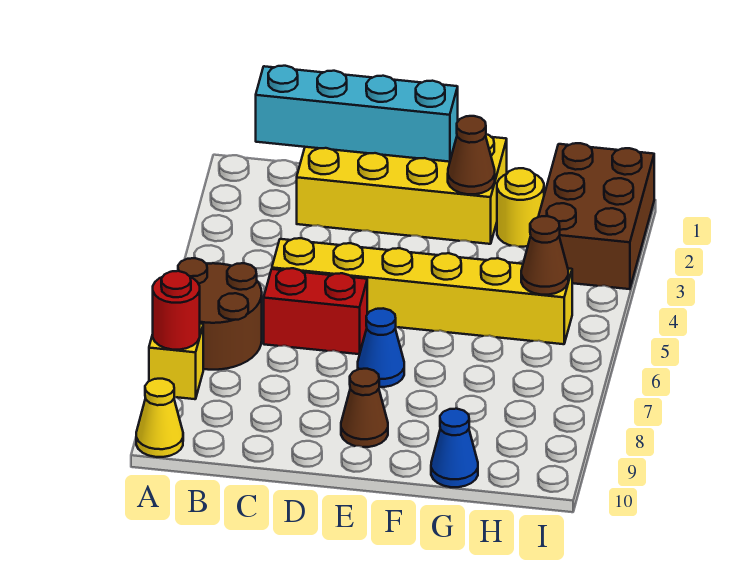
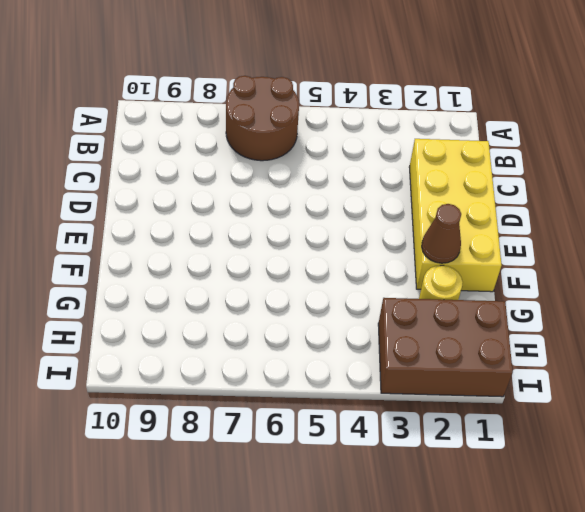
none -> yellow brick A8 level 1
none -> yellow cone A10 level 1
none -> yellow brick C5:H5 level 1

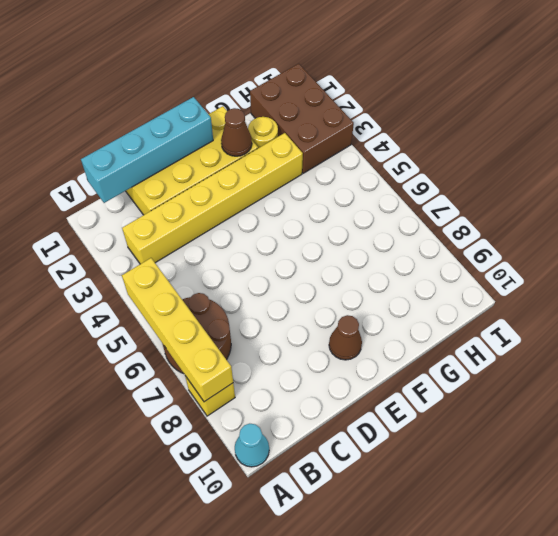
yellow brick A5:A8 level 2 -> red round brick A8 level 2
cyan cone A10 level 1 -> yellow cone A10 level 1
yellow brick B3:G3 level 1 -> yellow brick C5:H5 level 1
none -> red brick C6:D6 level 1
none -> blue cone E7 level 1
none -> blue cone G10 level 1

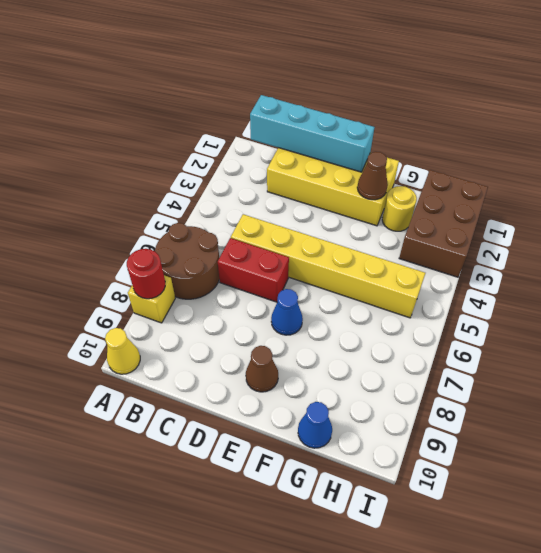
none -> brown cone H5 level 2

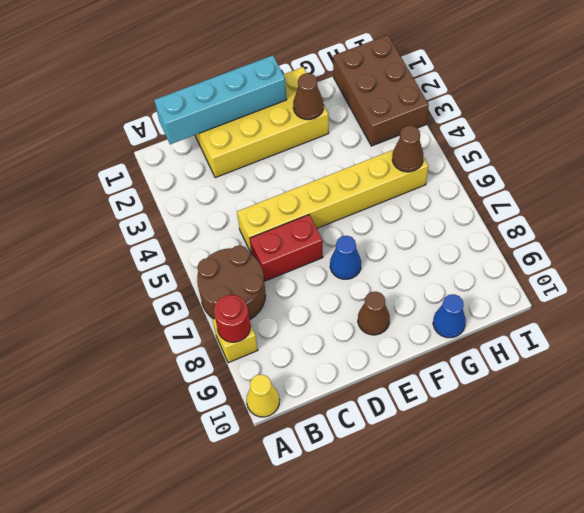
none -> yellow round brick G2 level 1

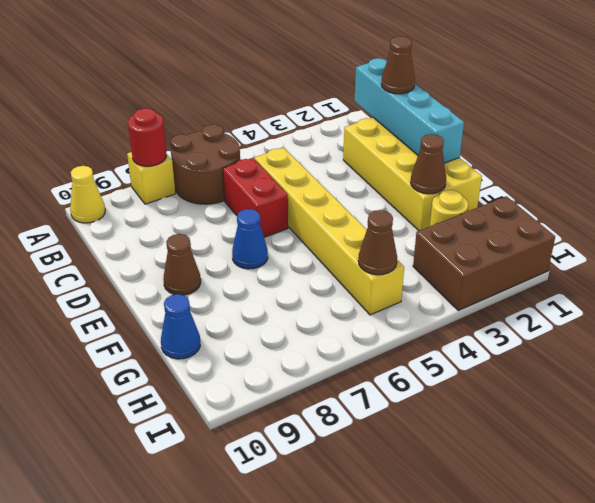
brown cone C1 level 3 -> none

